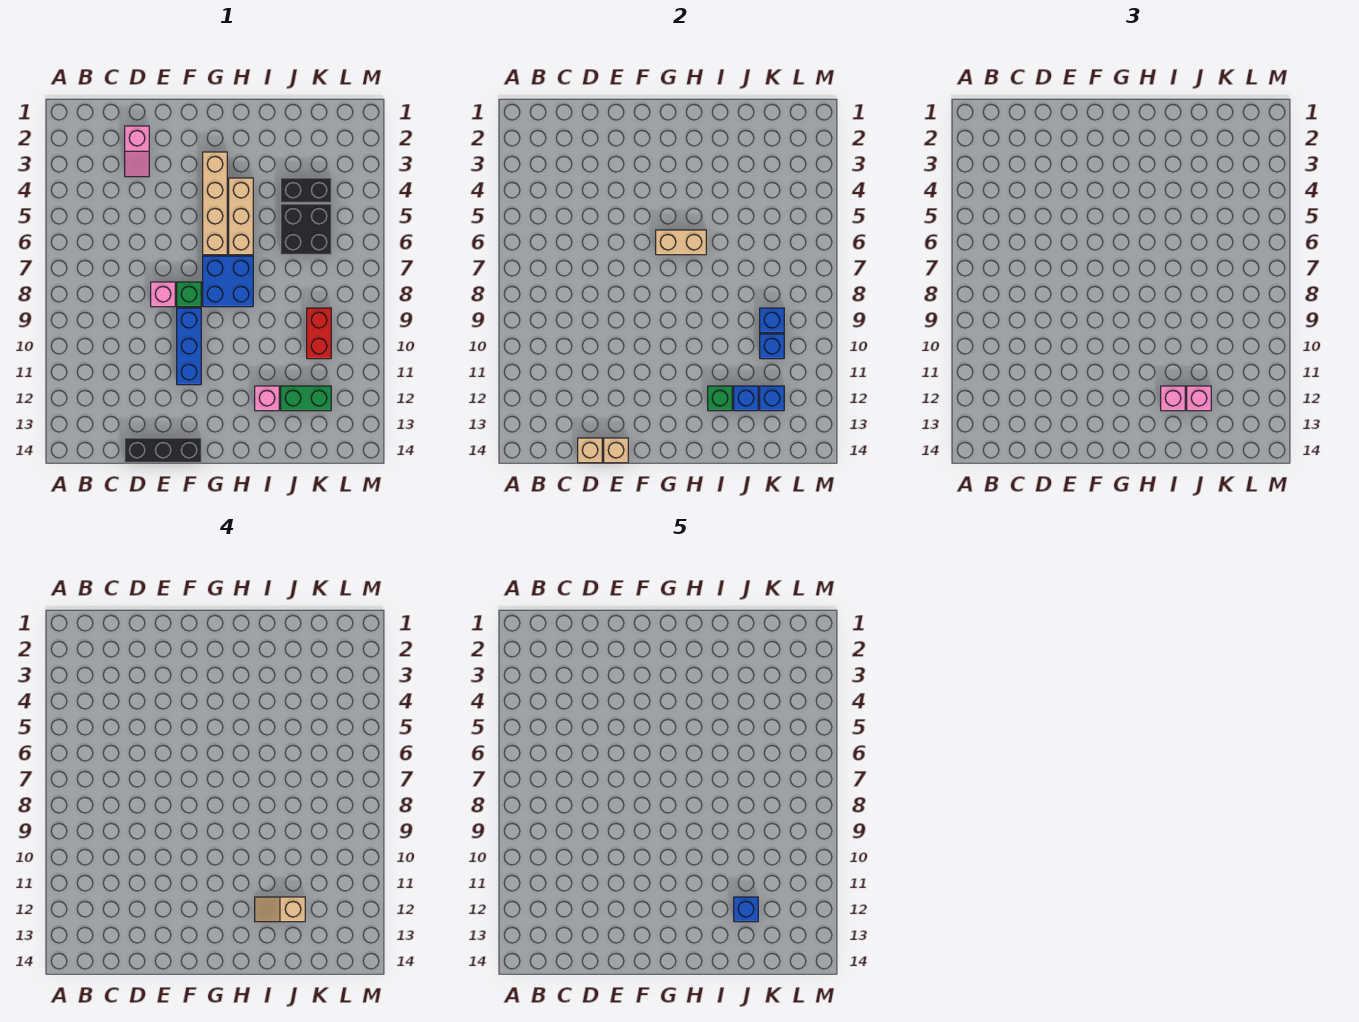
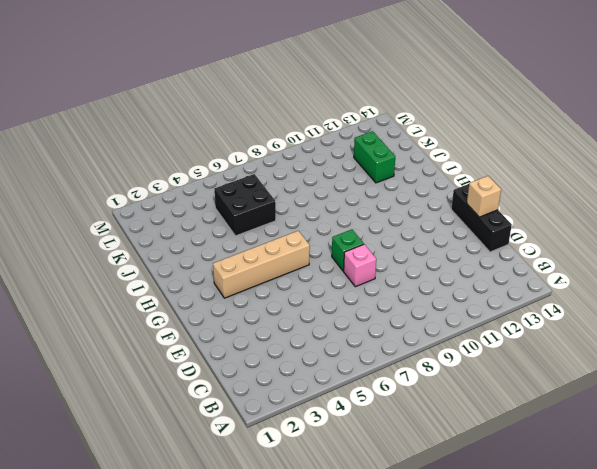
none -> pink slope D2:D3 level 1 top 2
none -> blue brick F9:F11 level 1
none -> blue brick G7:H8 level 1

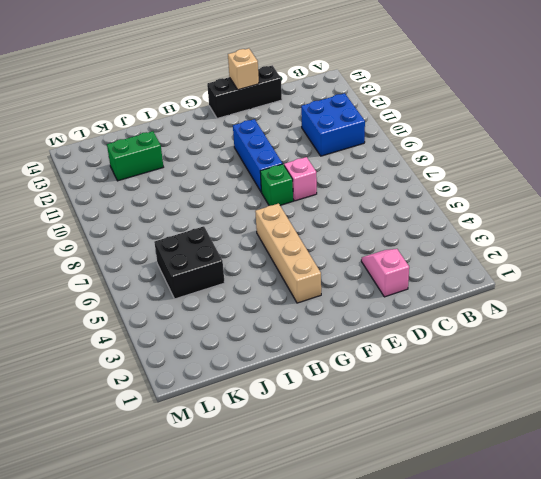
blue brick B10:C11 level 1 -> blue brick G7:H8 level 1
none -> tan brick H4:H6 level 1
none -> pink brick I12 level 1
none -> black brick J4:K4 level 1

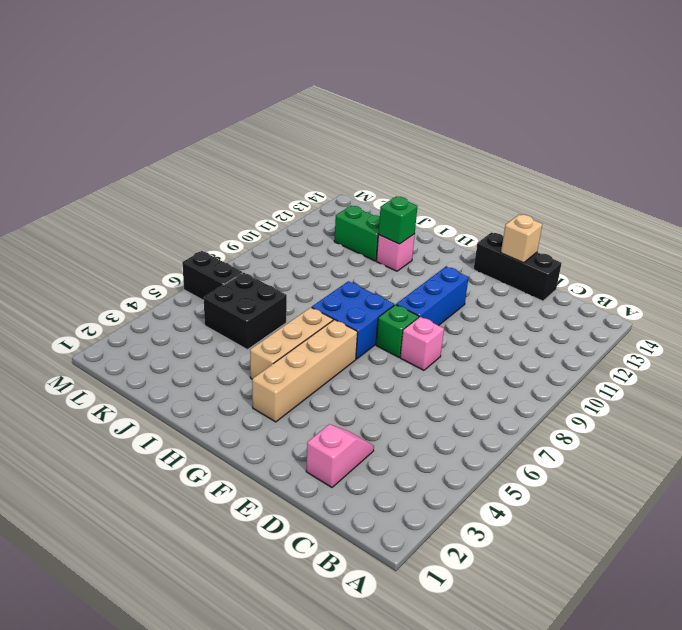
black brick L6:M6 level 1 -> black brick J4:K4 level 1
none -> red brick K9:K10 level 1
none -> tan brick D14 level 2
none -> tan brick G6:H6 level 2

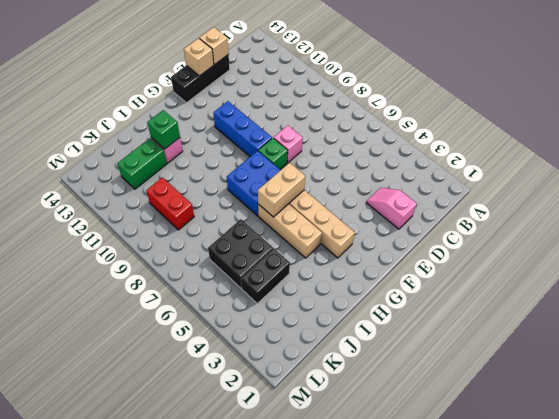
none -> blue brick J12 level 2
none -> blue brick K9 level 2
none -> blue brick K10 level 2

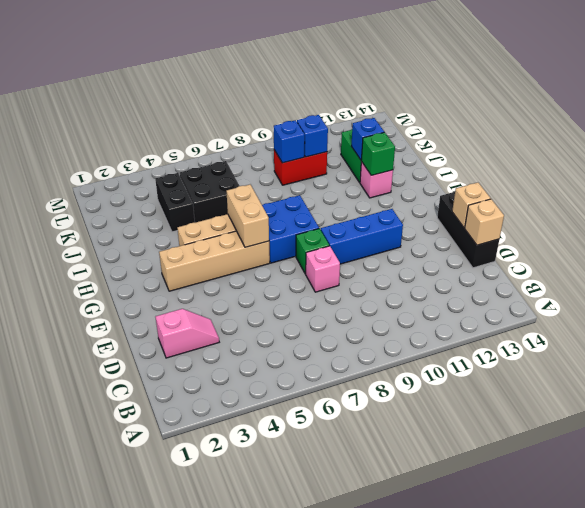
none -> blue brick K12 level 2
none -> pink brick I12 level 3
none -> pink brick J12 level 3

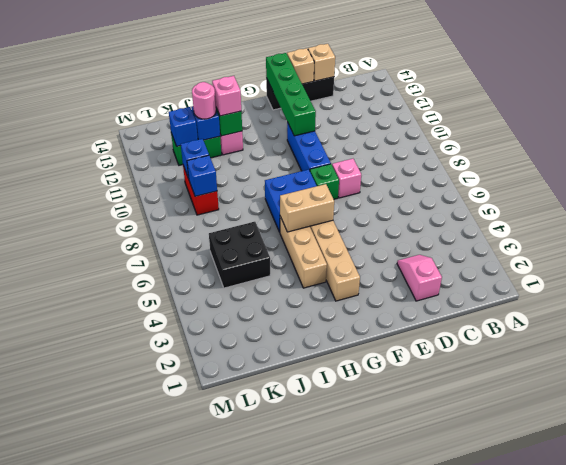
green brick F11:F14 level 2 -> none
pink round brick J12 level 3 -> pink brick J12 level 3
none -> black brick J4:K4 level 1
none -> tan slope I12:J12 level 4 top J
none -> blue brick J12 level 5

